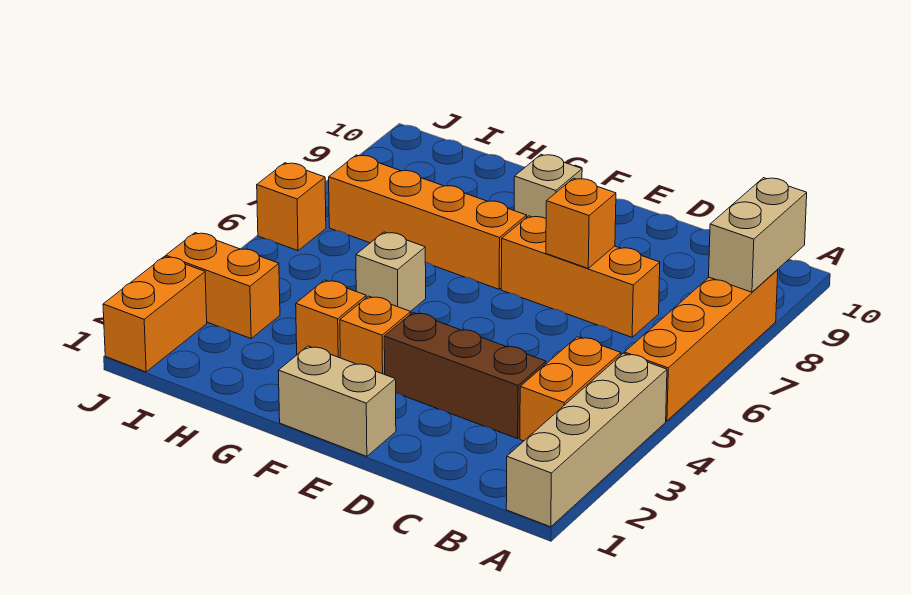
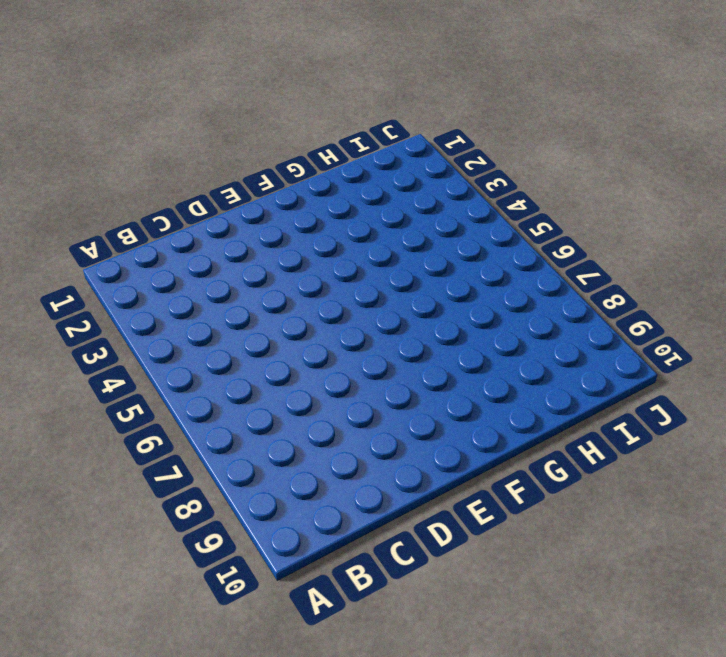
none -> tan brick A1:A4 level 1
none -> orange brick A5:A8 level 1
none -> orange brick B3:B4 level 1

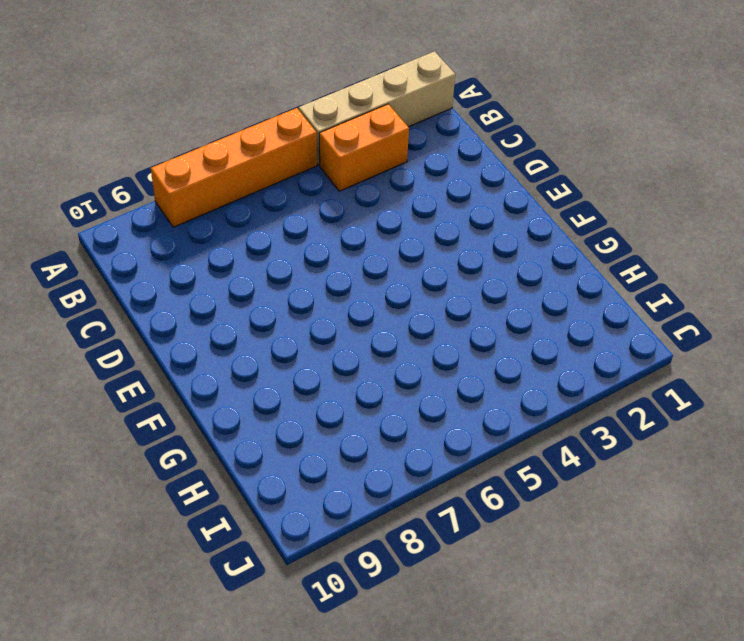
none -> brown brick C3:E3 level 1
none -> orange brick C7:E7 level 1
none -> tan brick E1:F1 level 1

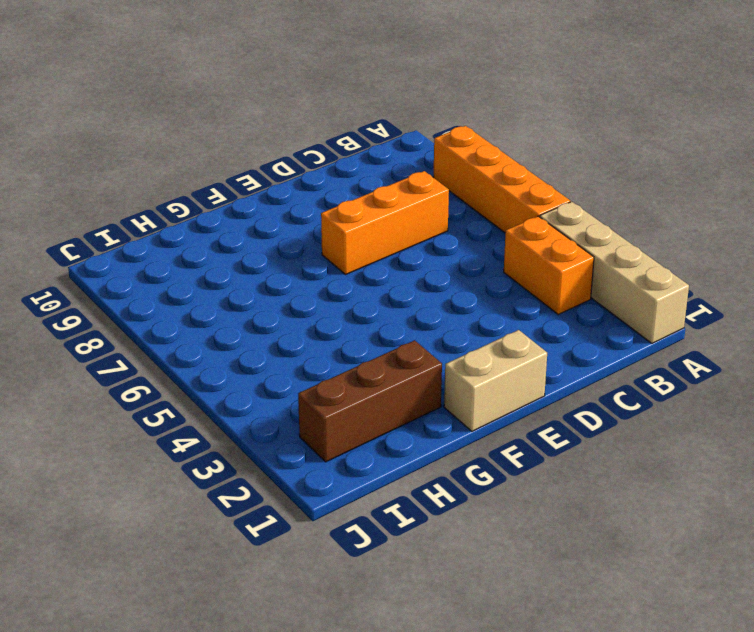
brown brick G2:I2 level 1 -> brown brick C3:E3 level 1
none -> orange brick F3 level 1
none -> orange brick F7:I7 level 1
none -> tan brick F9 level 1

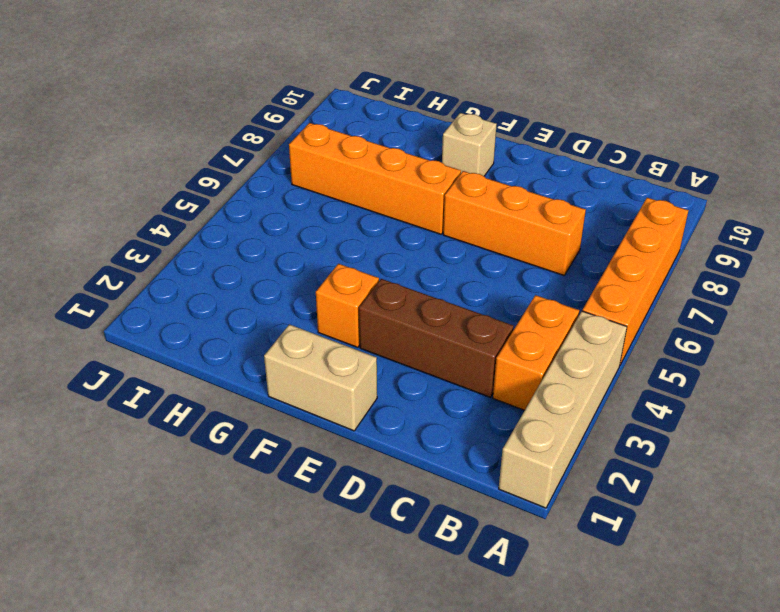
none -> orange brick G3 level 1
none -> tan brick G5 level 1
none -> orange brick I3:J3 level 1

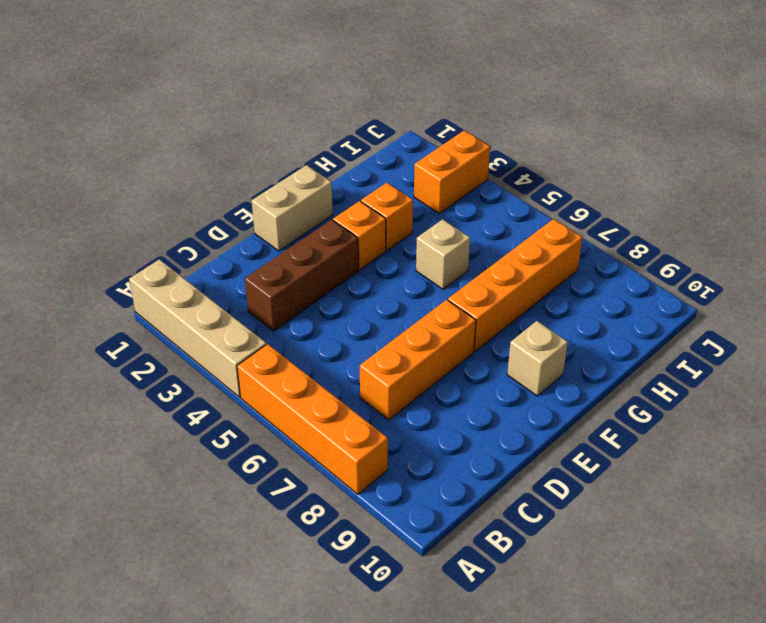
none -> orange brick B3:B4 level 1
none -> orange brick J1:J2 level 1
none -> orange brick J6 level 1

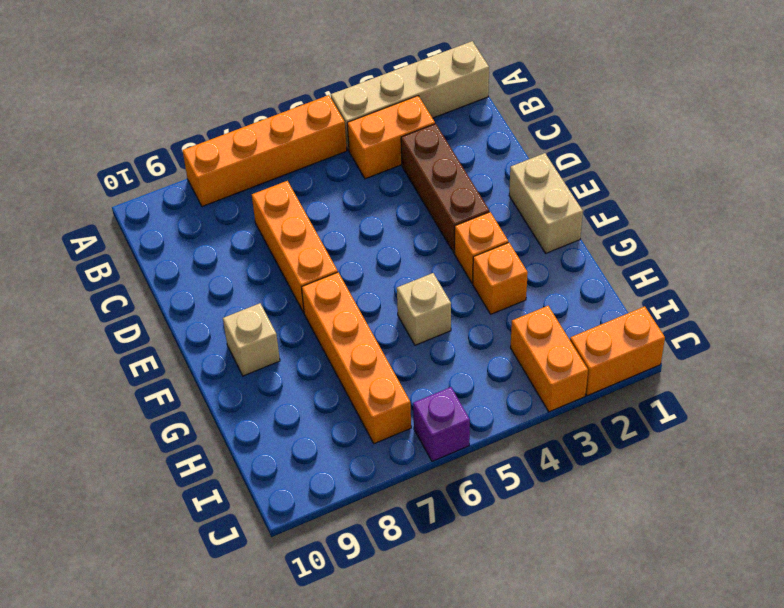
purple brick J6 level 1 -> orange brick J6 level 1
none -> tan brick A8:A9 level 2
none -> orange brick D7 level 2

